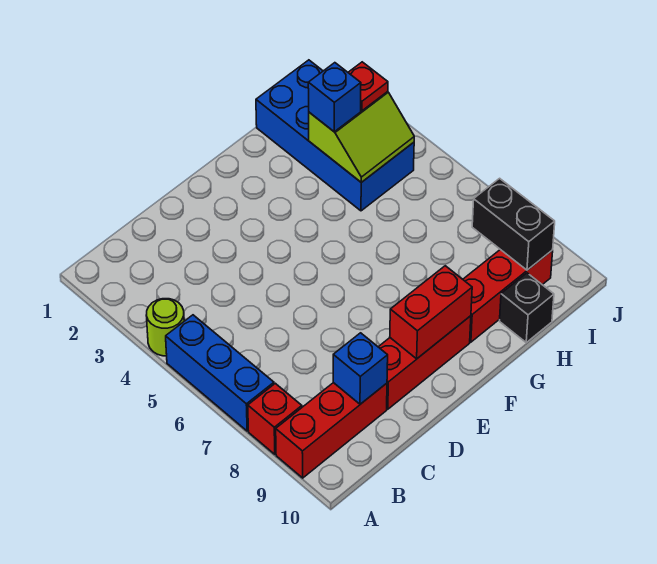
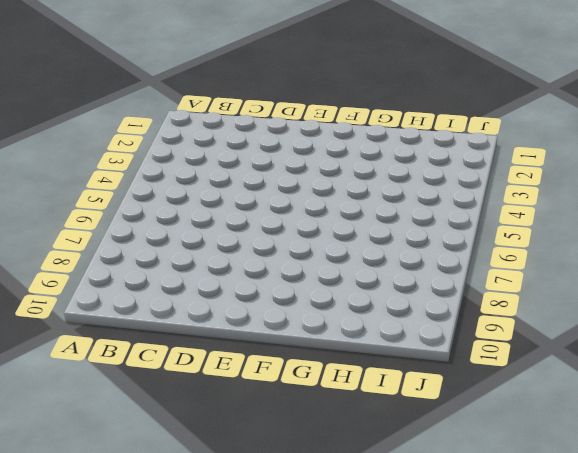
none -> lime round brick A4 level 1
none -> blue brick A5:A7 level 1
none -> red brick A8 level 1

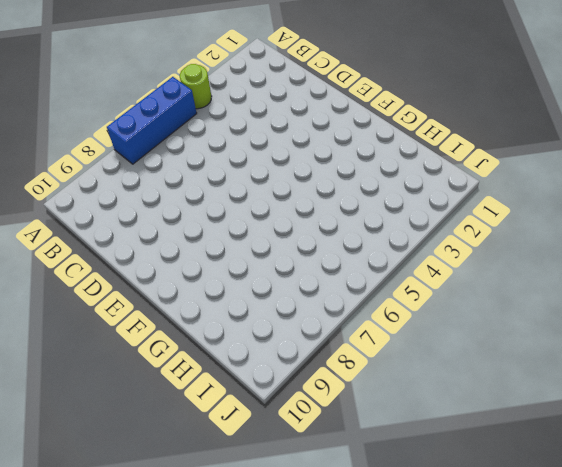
none -> red brick A8 level 1
none -> red brick A9:C9 level 1
none -> red brick D9:F9 level 1

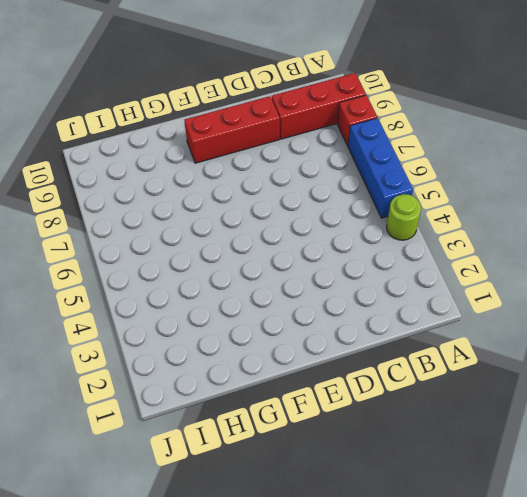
none -> red brick G9:I9 level 1
none -> blue brick H1:I4 level 1
none -> black brick H10 level 1

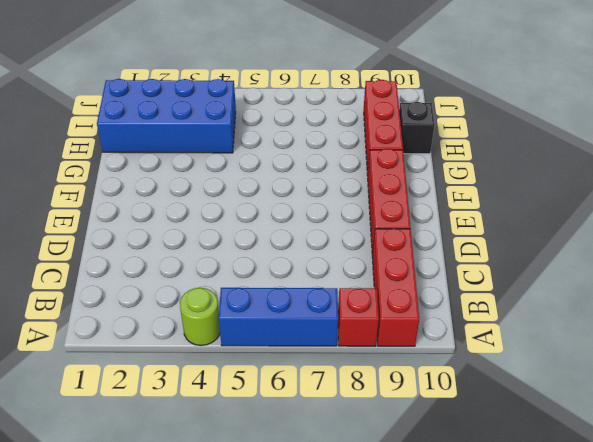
none -> blue brick C9 level 2
none -> red brick E9:F9 level 2
none -> lime slope H3:I4 level 2 top 3

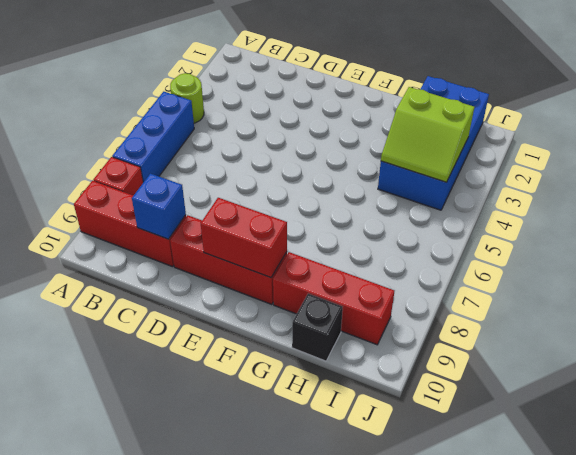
none -> black brick I8:I9 level 2
none -> blue brick H3 level 3
none -> red plate I3 level 3

